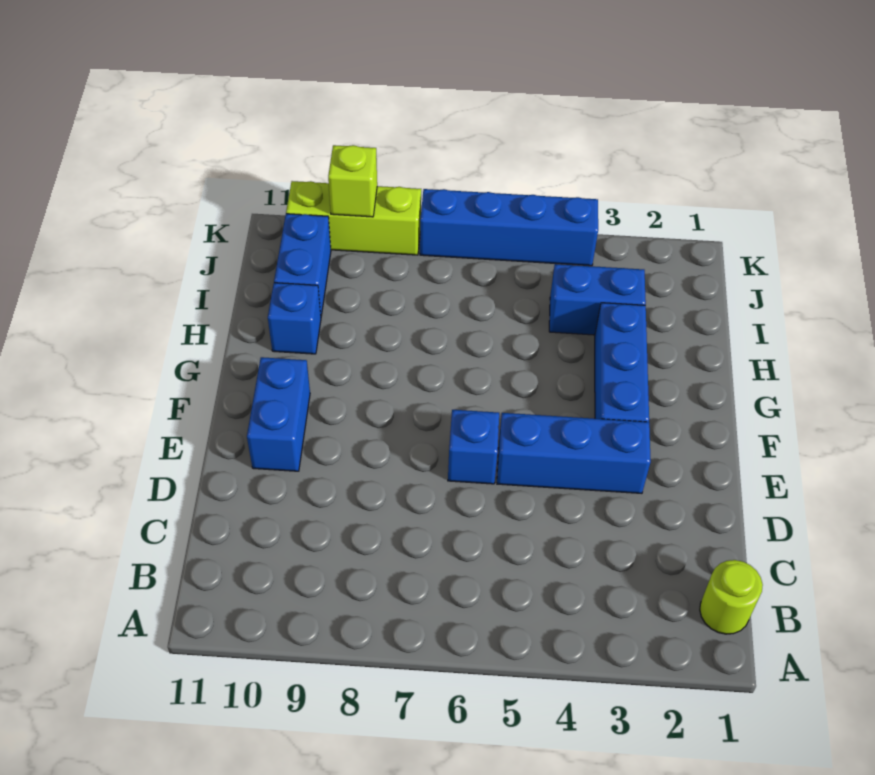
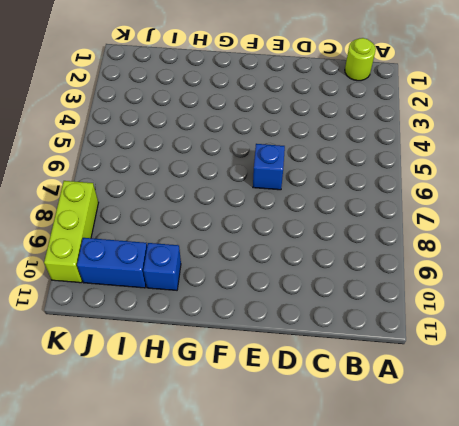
none -> blue brick E3:E5 level 1
none -> blue brick E10:F10 level 1

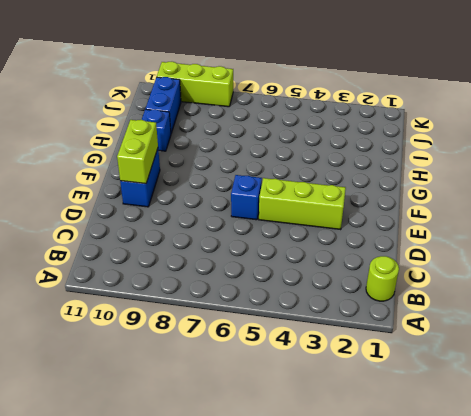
lime brick E3:E5 level 1 -> blue brick E3:E5 level 1
lime brick E10:F10 level 2 -> none
none -> blue brick F3:H3 level 1
none -> blue brick I3:I4 level 1

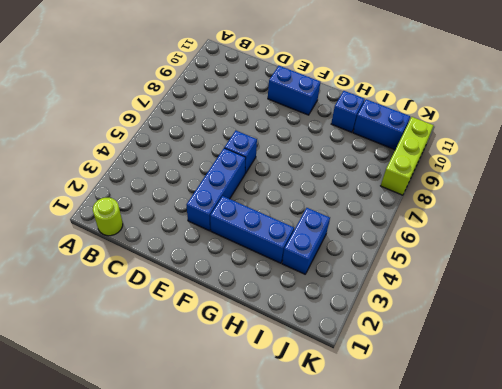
none -> blue brick K4:K7 level 1
none -> lime brick K9 level 2

